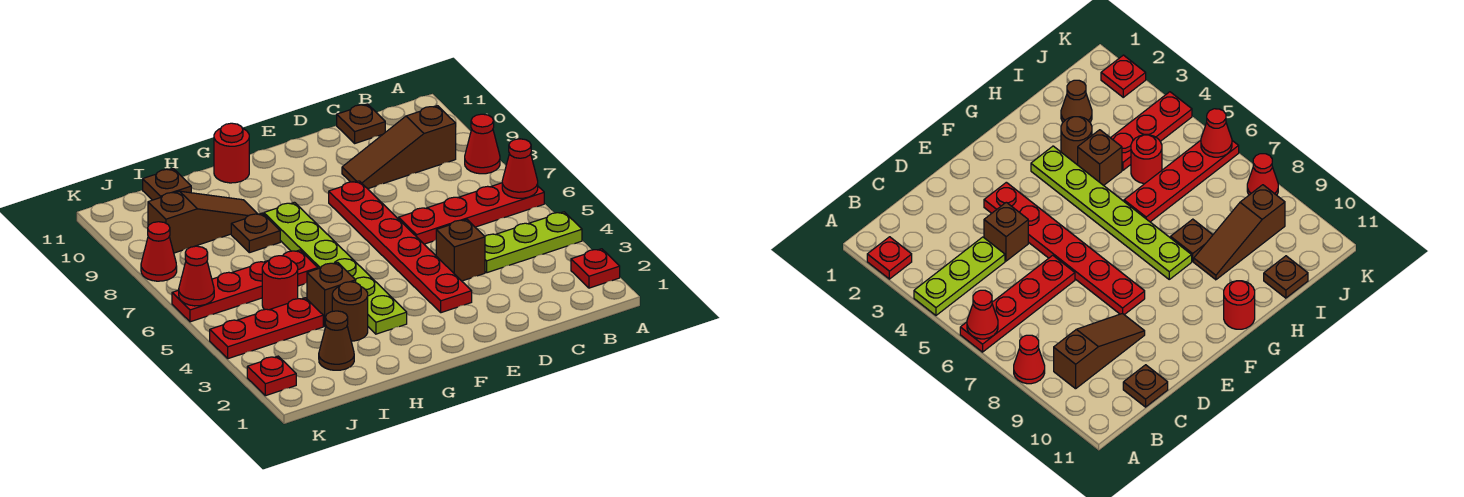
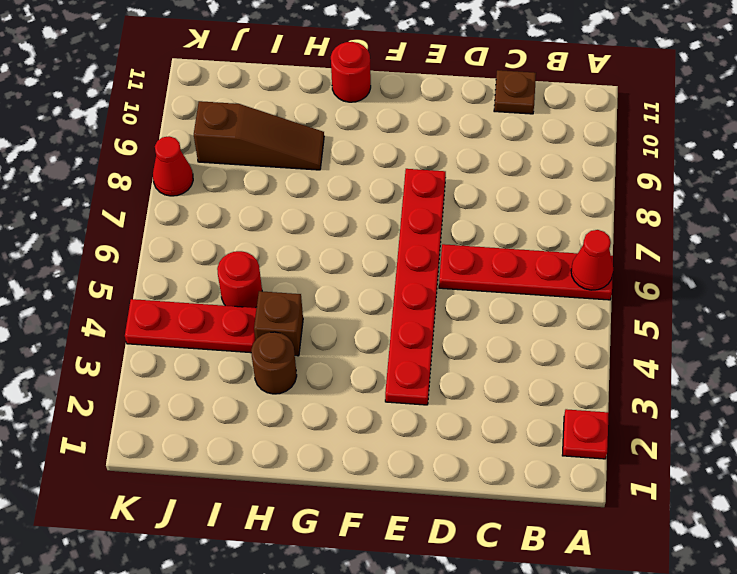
none -> lime plate A4:C4 level 1
none -> red cone A8 level 1
none -> brown slope B9:D9 level 1 top B

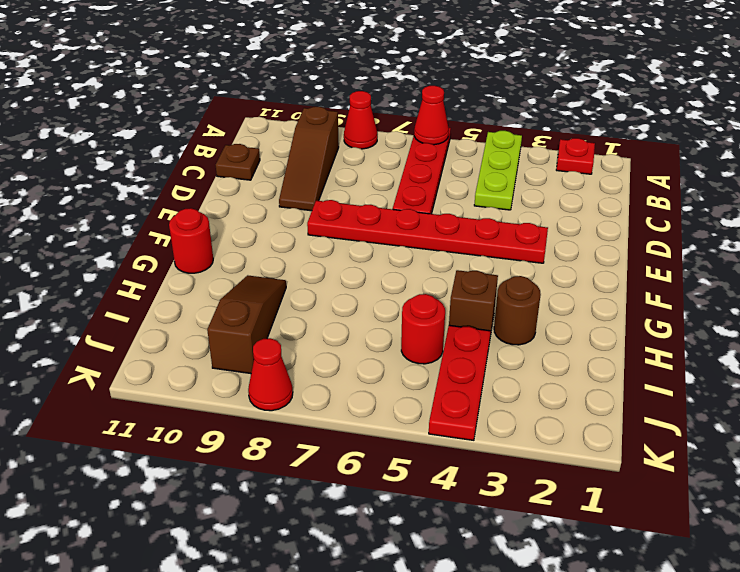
none -> brown brick D4 level 1
none -> lime plate G3:G8 level 1
none -> red plate H6:K6 level 1

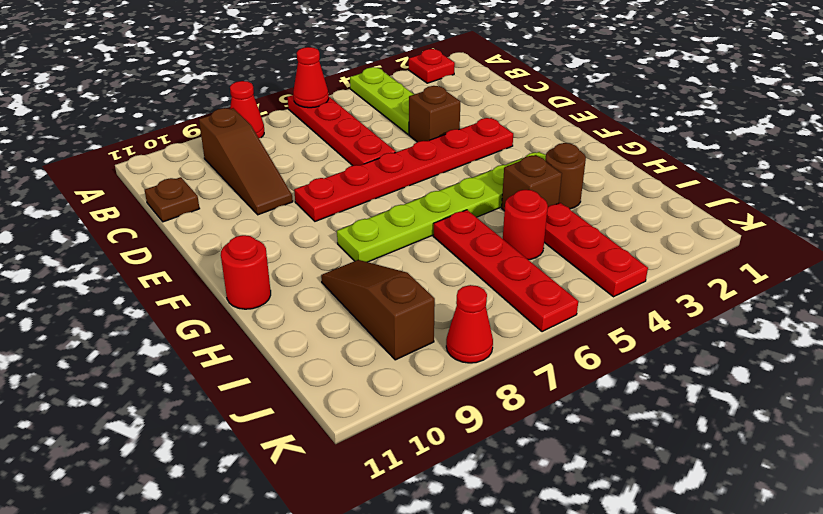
none -> brown plate H8 level 1
none -> brown cone I2 level 1
none -> brown plate I11 level 1

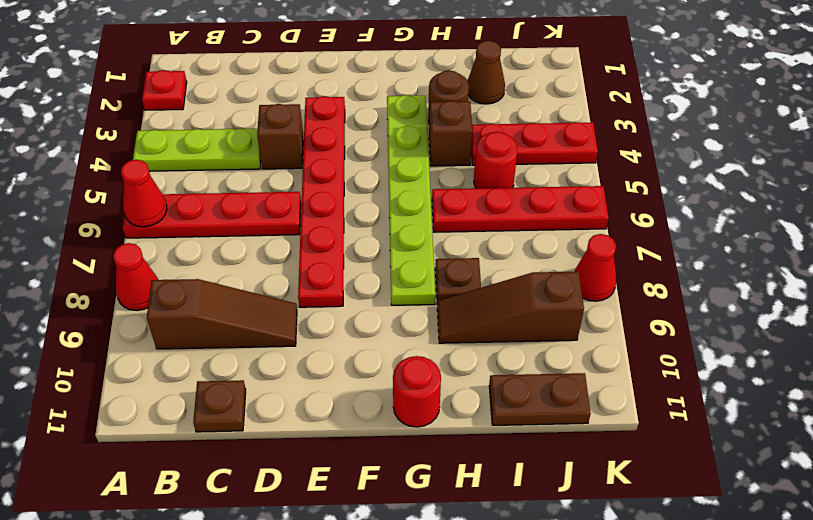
brown plate I11:J11 level 1 -> brown plate I11 level 1
none -> red plate K2 level 1
none -> red cone K6 level 2

